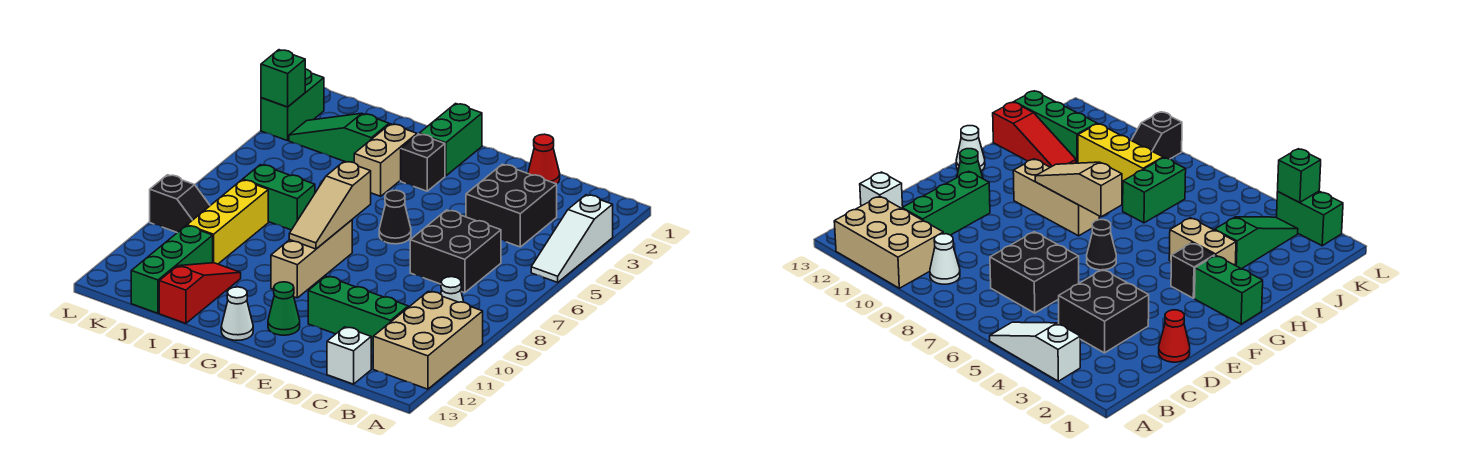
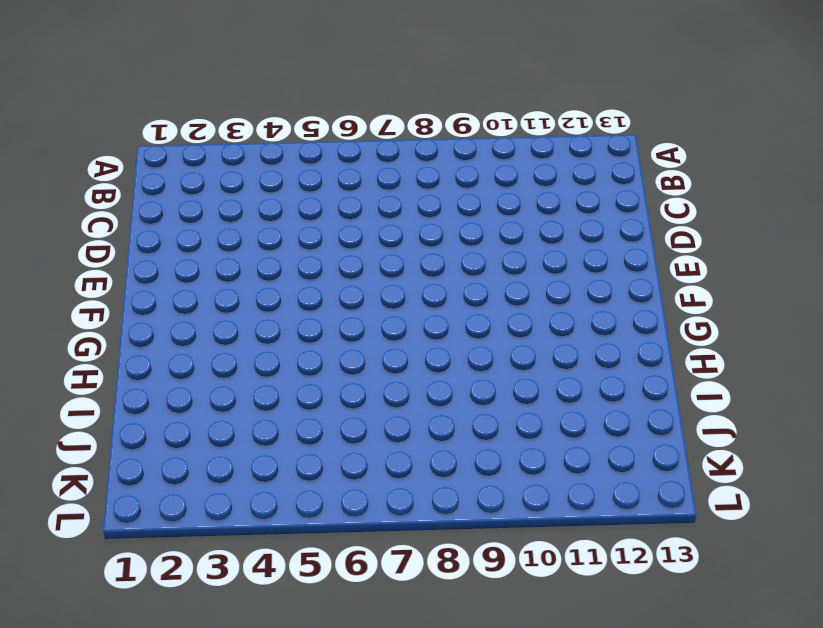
none -> white slope A3:A5 level 1 top 3
none -> tan brick A10:B12 level 1
none -> white cone B9 level 1

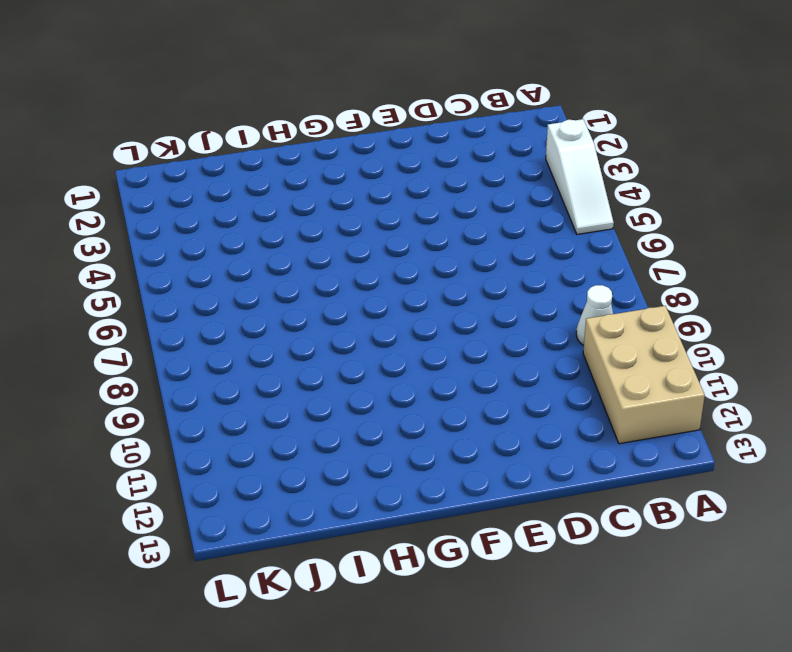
none -> black brick C3:D4 level 1
none -> black brick C6:D7 level 1
none -> green brick C11:E11 level 1

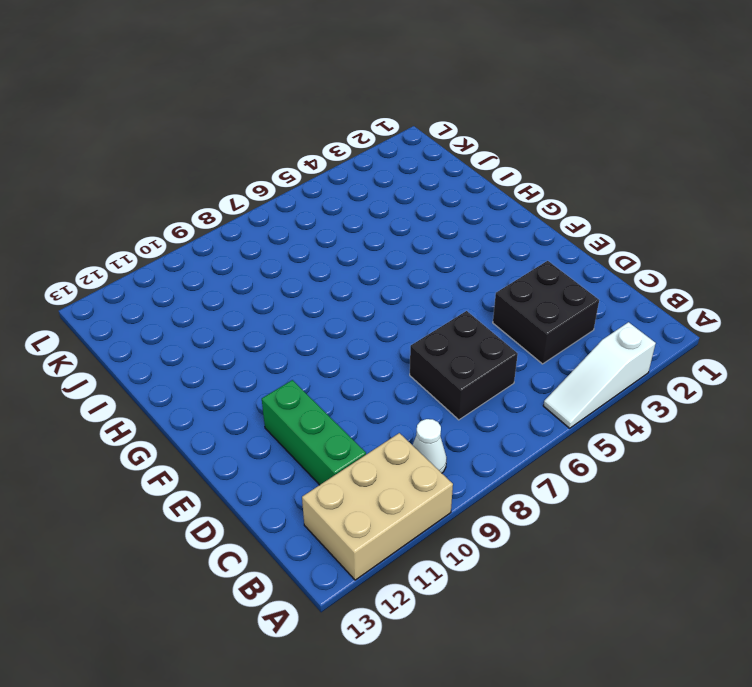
none -> white brick C13 level 1
none -> red cone D1 level 1
none -> black cone F6 level 1

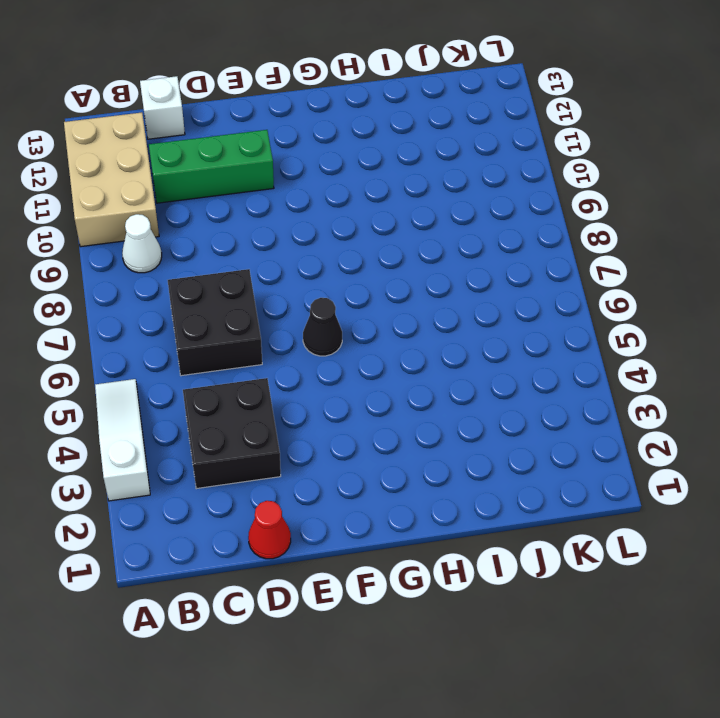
none -> green cone F12 level 1
none -> green brick G1:G2 level 1
none -> black brick G3 level 1

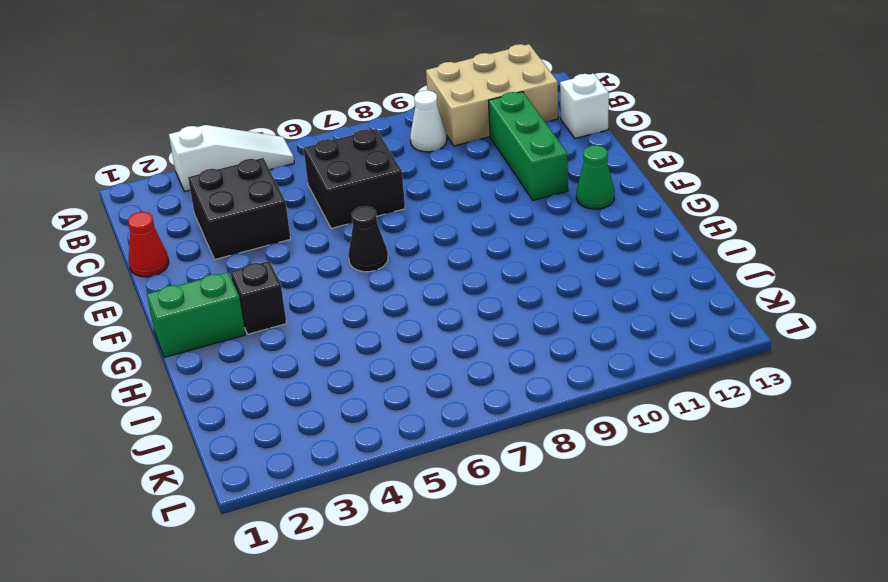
none -> tan brick G8:G10 level 1
none -> white cone G13 level 1
none -> tan brick H3:H4 level 1

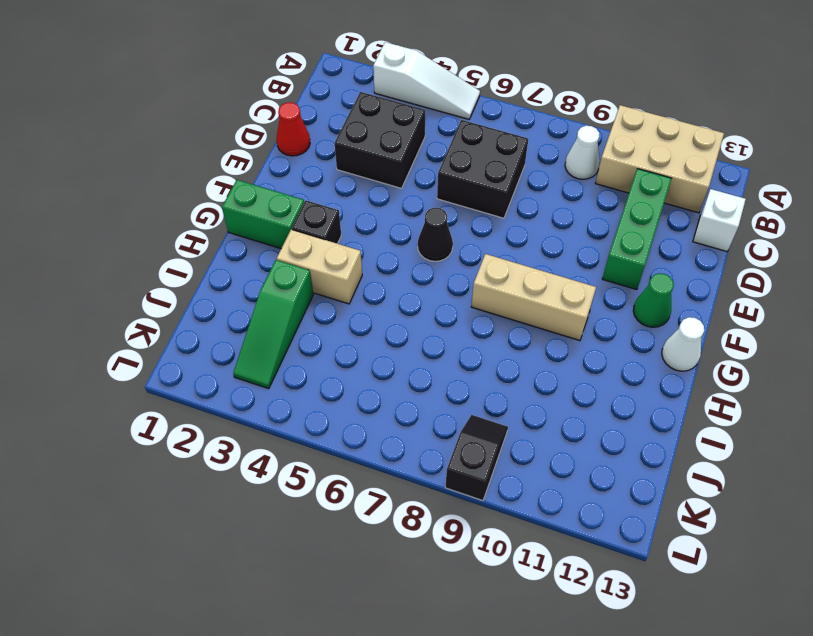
none -> green brick I7:J7 level 1
none -> red slope I11:I13 level 1 top 13
none -> yellow brick J8:J10 level 1

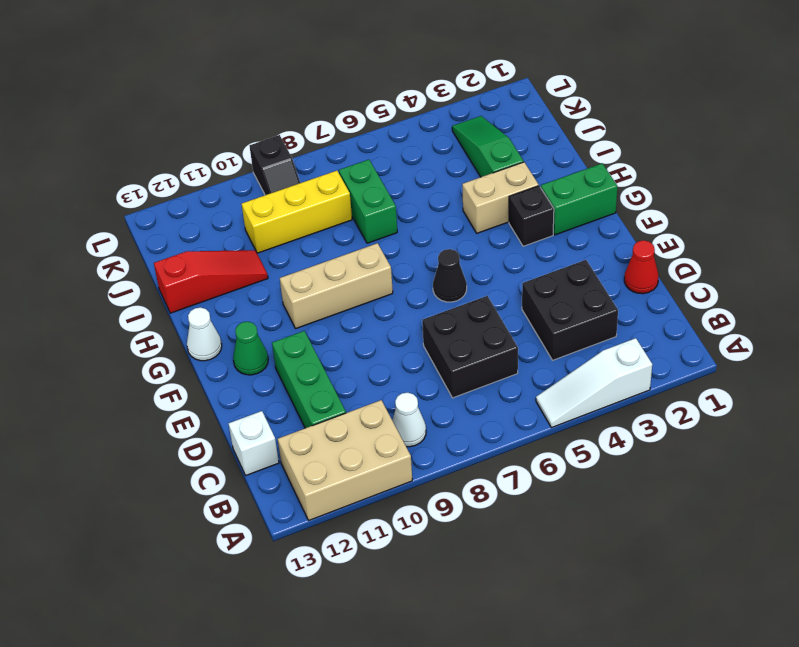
none -> green brick J11:J13 level 1
none -> green brick L2:L3 level 1
none -> tan slope G7:G9 level 2 top 7

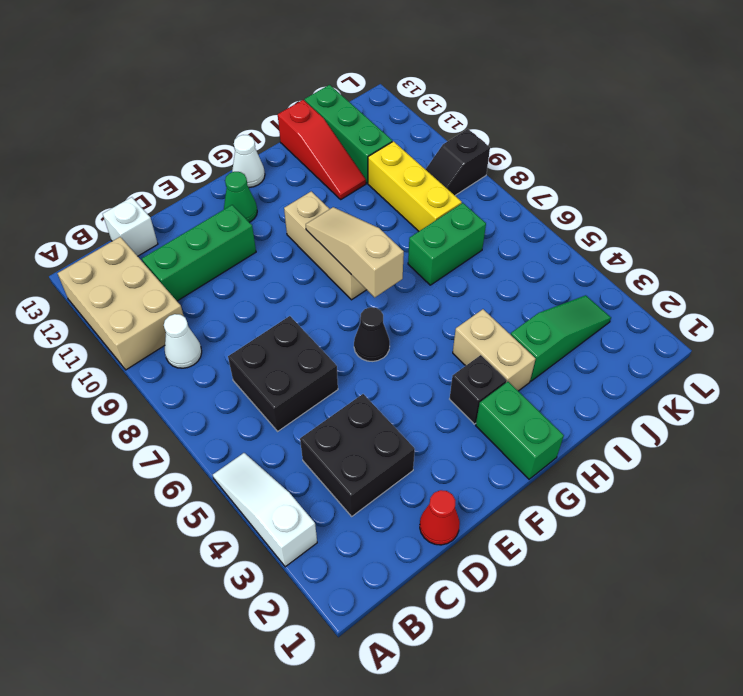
none -> green brick L2:L3 level 1
none -> green brick L3 level 2

